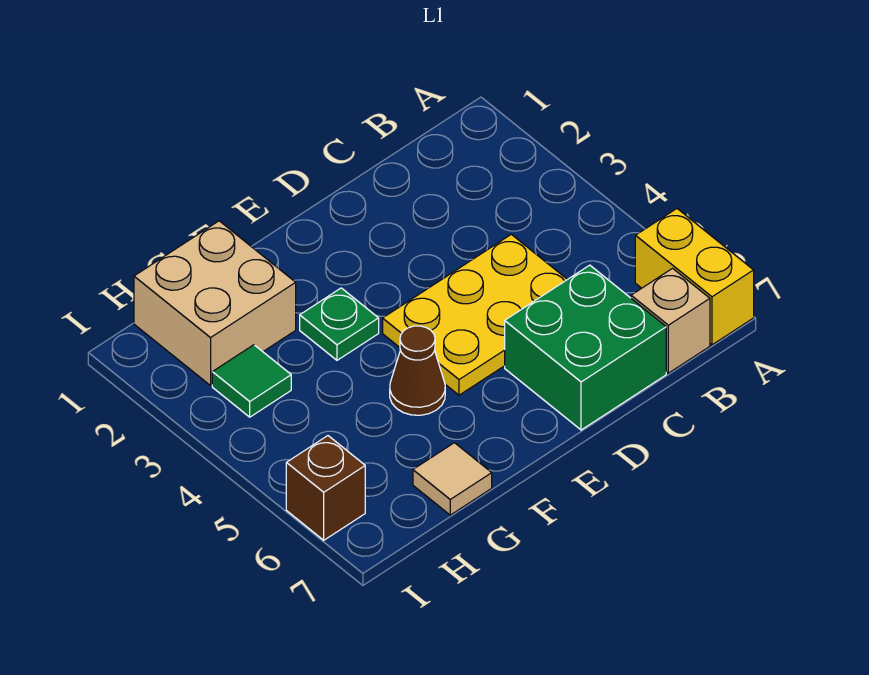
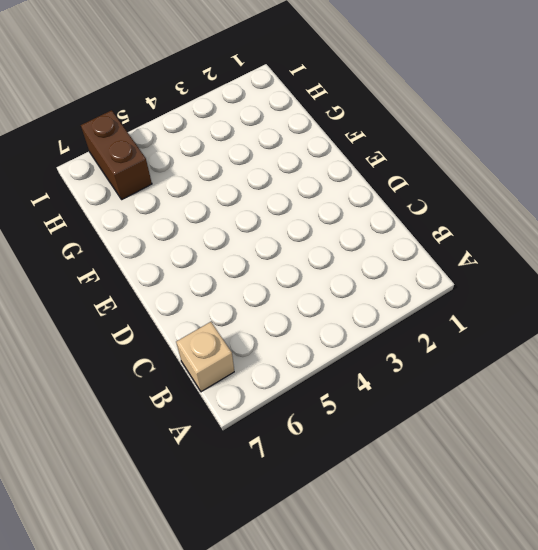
brown brick H6:I6 level 1 -> brown brick I6 level 1
none -> yellow brick A6:A7 level 1
none -> yellow plate C4:E5 level 1

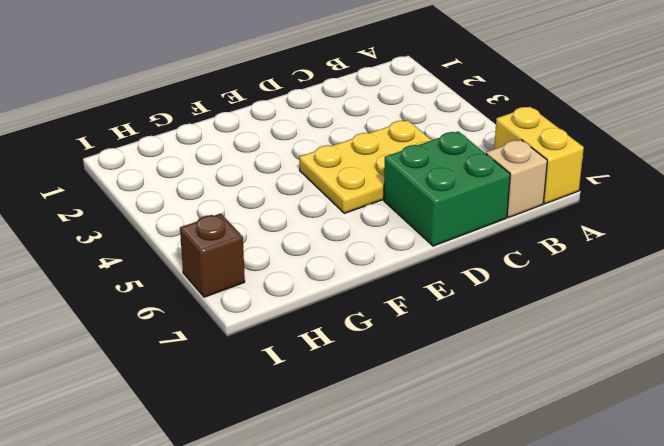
none -> green plate F3 level 1
none -> brown cone F5 level 1

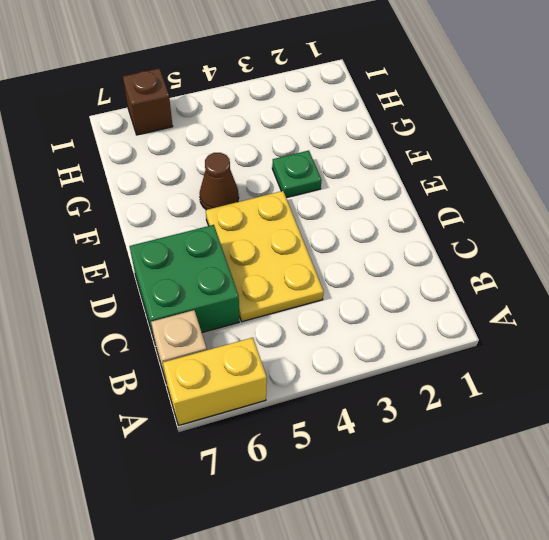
none -> tan brick G1:H2 level 1
none -> tan tile G7 level 1

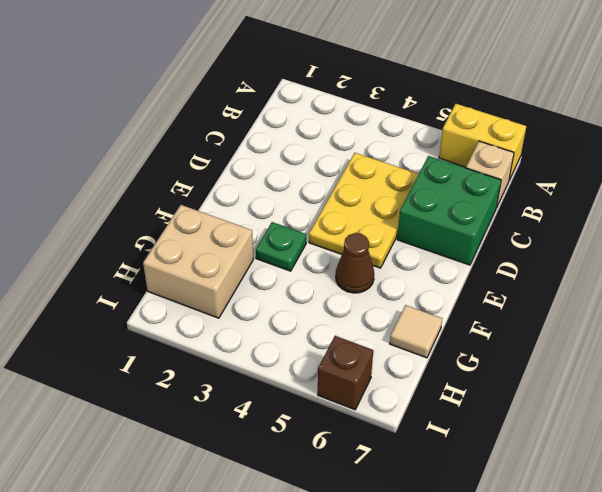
none -> green tile H3 level 1

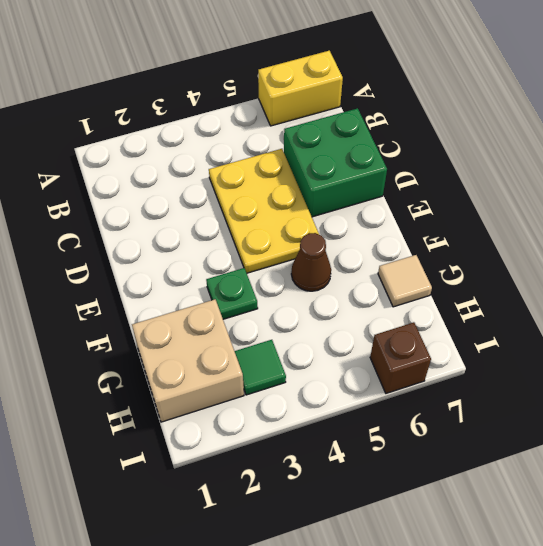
none -> tan brick B7 level 1

